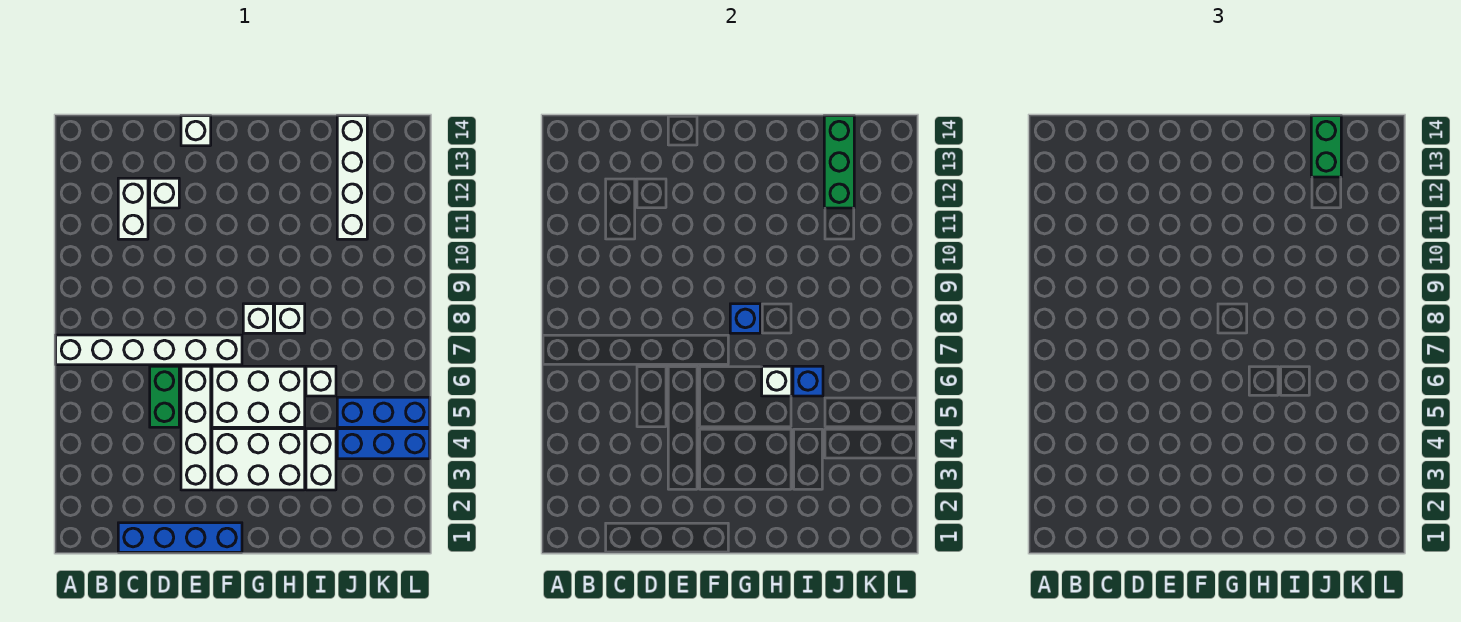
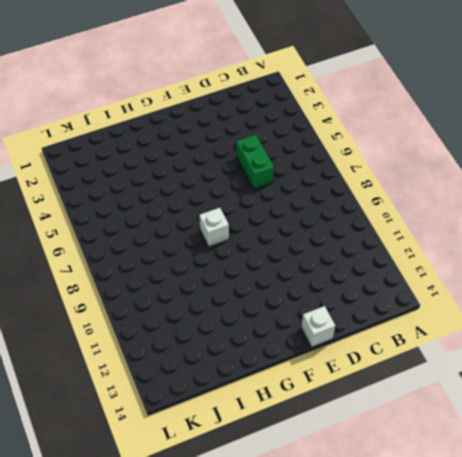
none -> white brick A7:F7 level 1
none -> blue brick C1:F1 level 1
none -> white brick C11:C12 level 1

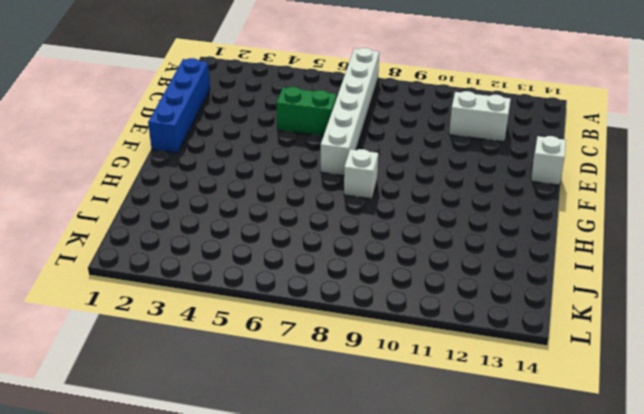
none -> white brick D12 level 1
none -> white brick E3:E6 level 1
none -> white brick F3:H4 level 1

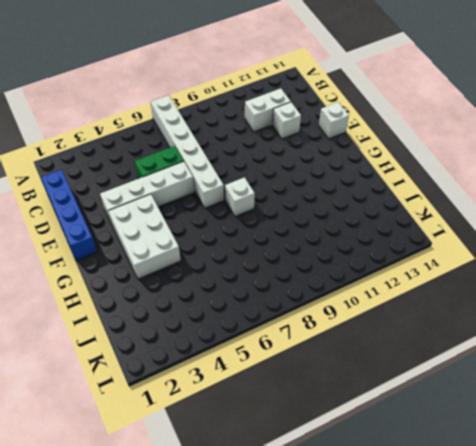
none -> white brick F5:H6 level 1
none -> white brick H8 level 1
none -> white brick I3:I4 level 1

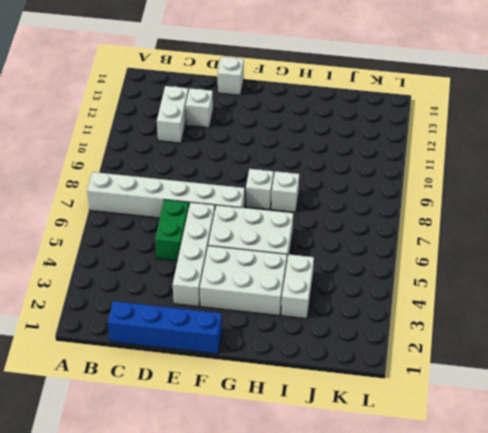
none -> white brick I6 level 1
none -> blue brick J4:L4 level 1
none -> blue brick J5:L5 level 1

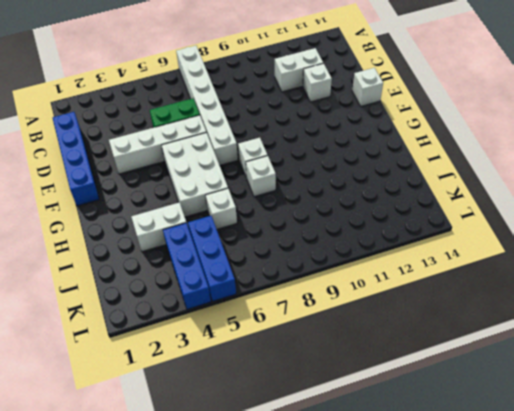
none -> white brick F3:H4 level 1
none -> white brick J11:J14 level 1
none -> blue brick G8 level 2

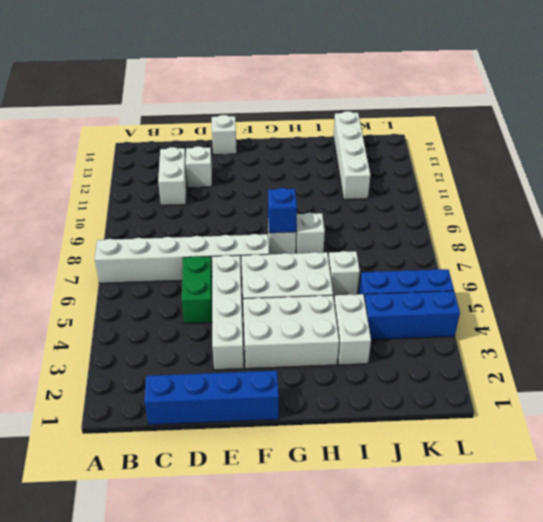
none -> white brick H6 level 2
none -> blue brick I6 level 2
none -> green brick J12:J14 level 2

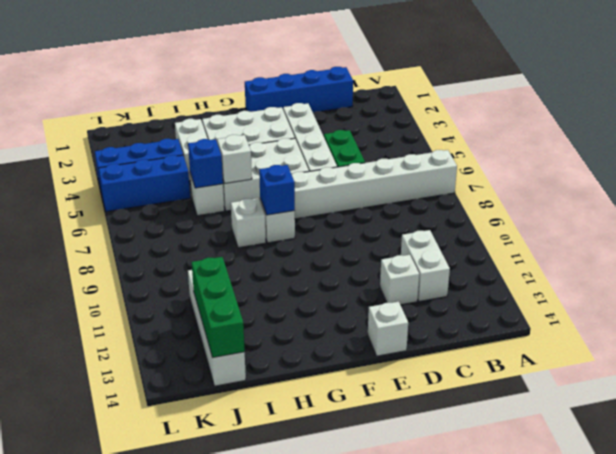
none -> green brick J13:J14 level 3

